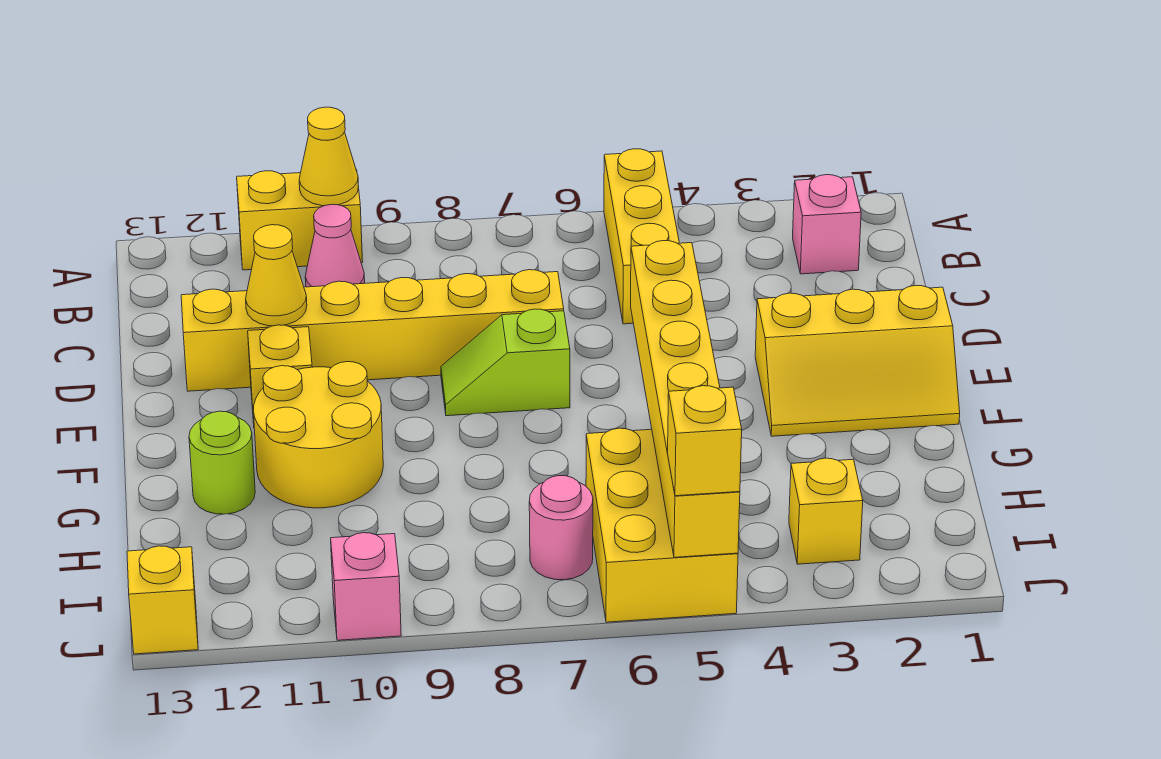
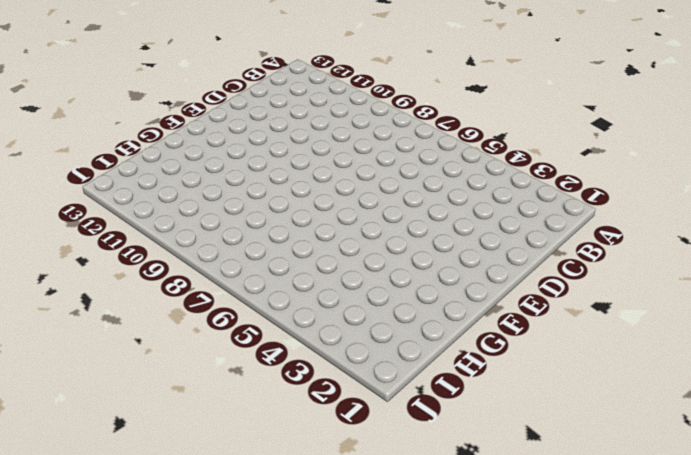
none -> yellow brick A5:C5 level 1
none -> yellow brick A10:A11 level 1
none -> pink brick B2 level 1

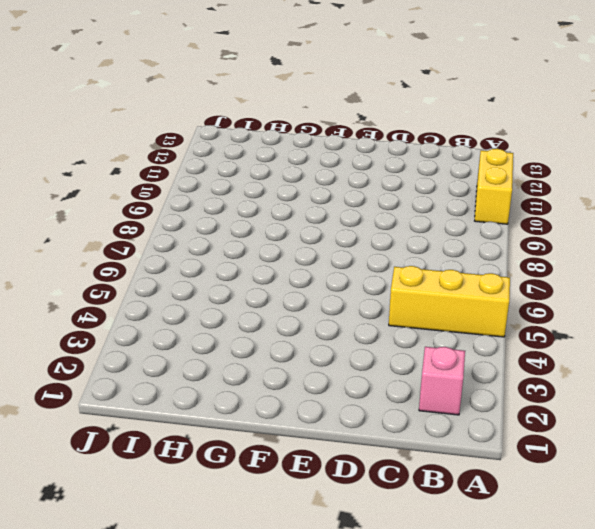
none -> pink cone B10 level 1
none -> yellow brick D7:D12 level 1
none -> yellow slope E1:F3 level 1 top E

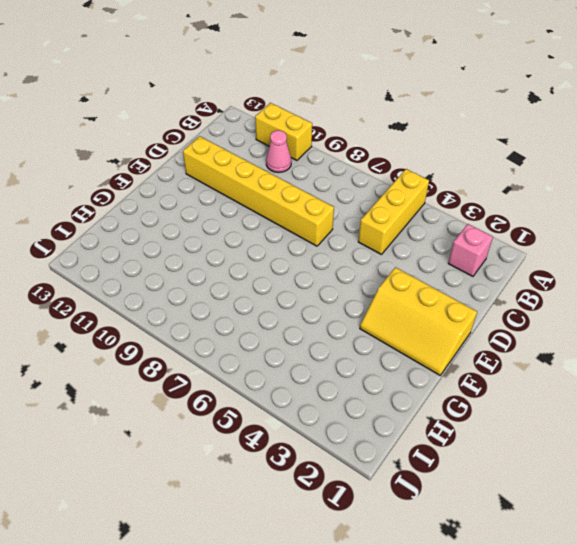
none -> lime slope E7:E8 level 1 top 7
none -> yellow brick E11 level 1
none -> yellow round brick F10:G11 level 1

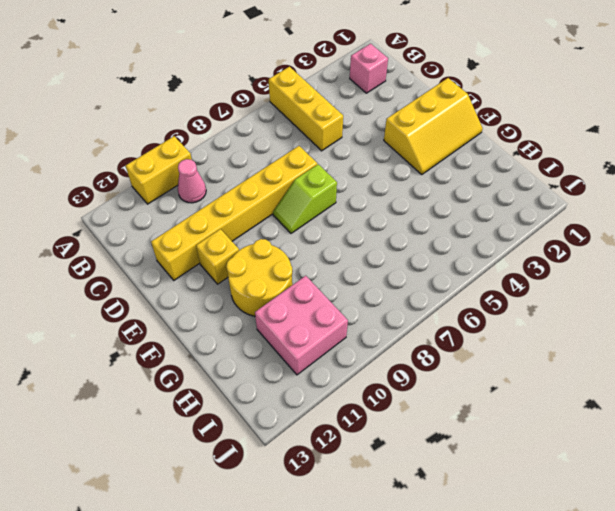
pink brick H10:I11 level 1 -> none
none -> lime round brick G12 level 1
none -> yellow brick H5:J6 level 1
none -> yellow brick I3 level 1

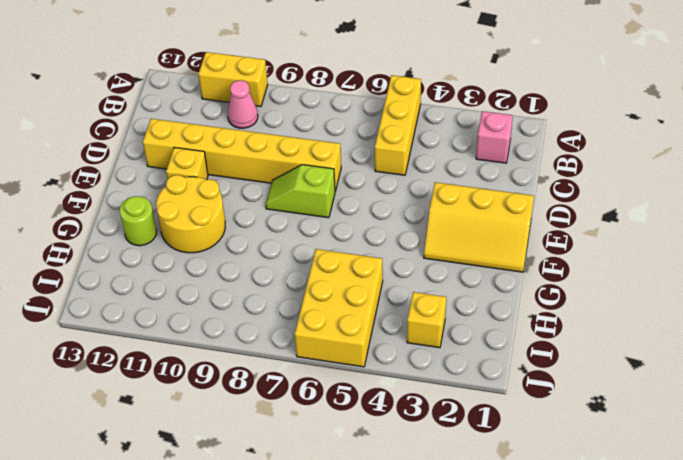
none -> pink round brick I7 level 1
none -> pink brick J10 level 1
none -> yellow brick J13 level 1

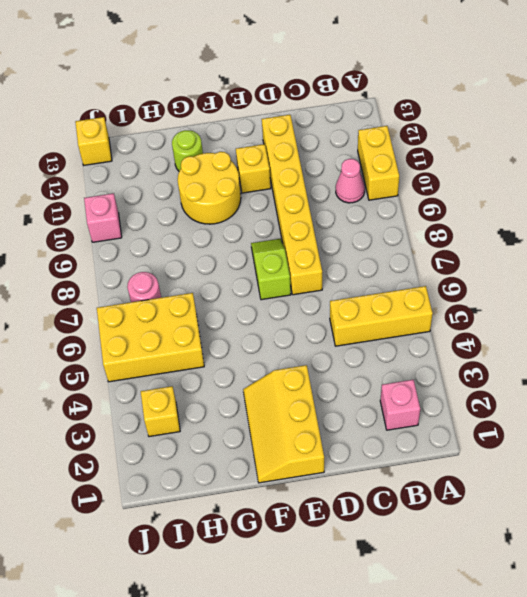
none -> yellow cone A10 level 2
none -> yellow cone D11 level 2
none -> yellow brick E5:J5 level 2

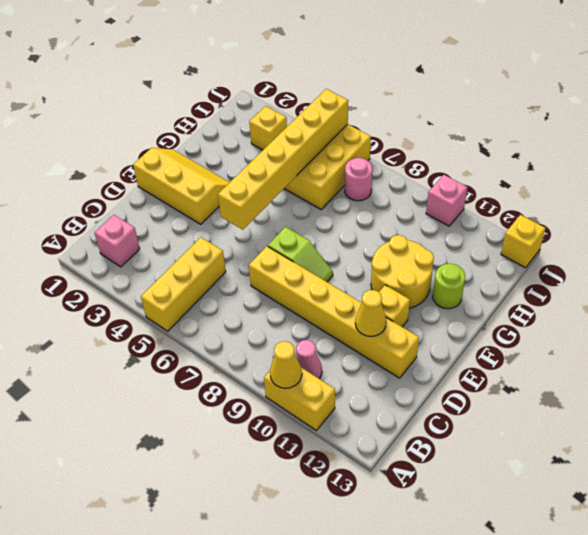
none -> yellow brick J5 level 3

